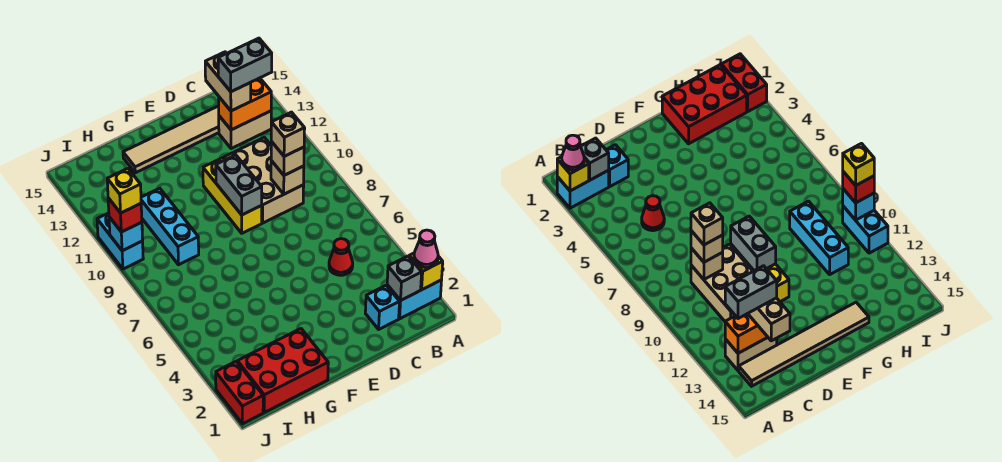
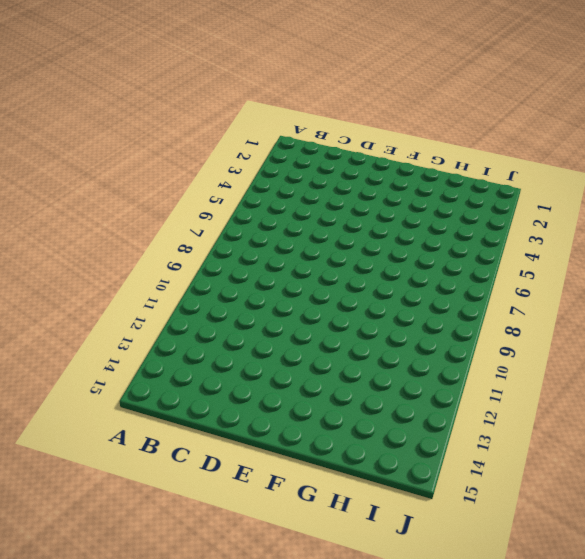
none -> cyan brick A2:B2 level 1
none -> tan brick B13:C13 level 1
none -> tan tile B14:G14 level 1

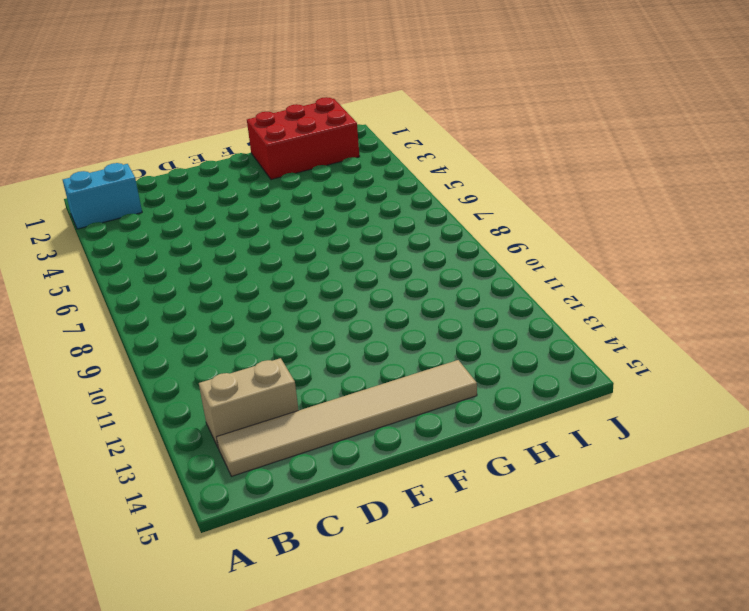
none -> cyan brick C2 level 1
none -> red cone C5 level 1
none -> tan brick C9:D11 level 1

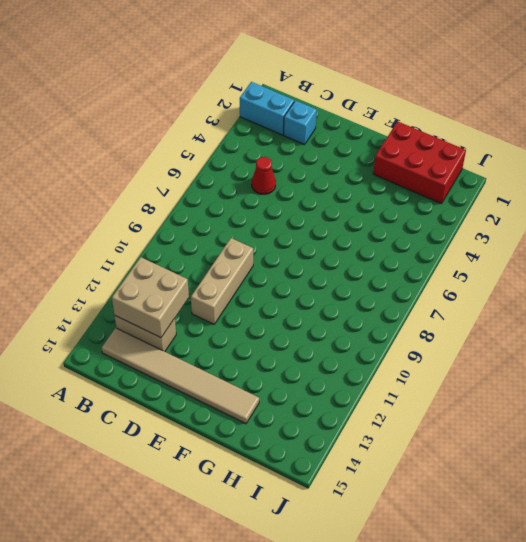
tan brick B12:C13 level 2 -> orange brick B13:C13 level 2
tan brick D9:D11 level 1 -> tan brick C9:D11 level 1
none -> yellow brick E9:E11 level 1
none -> cyan brick H9:H11 level 1
none -> red brick J1:J2 level 1

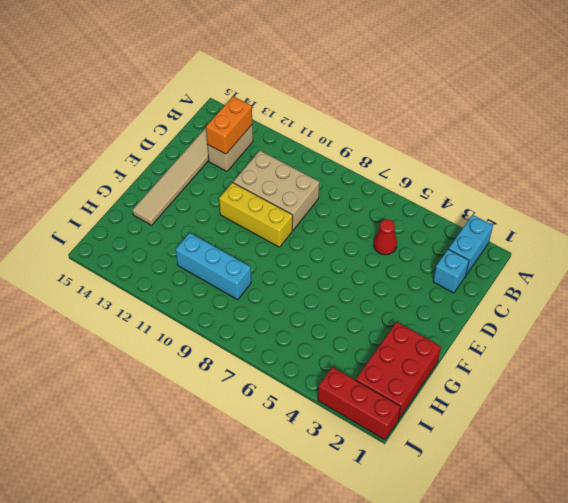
red brick J1:J3 level 1 -> red brick J1:J2 level 1
none -> cyan brick J10:J11 level 1
none -> yellow brick A2 level 2
none -> grey brick B2 level 2

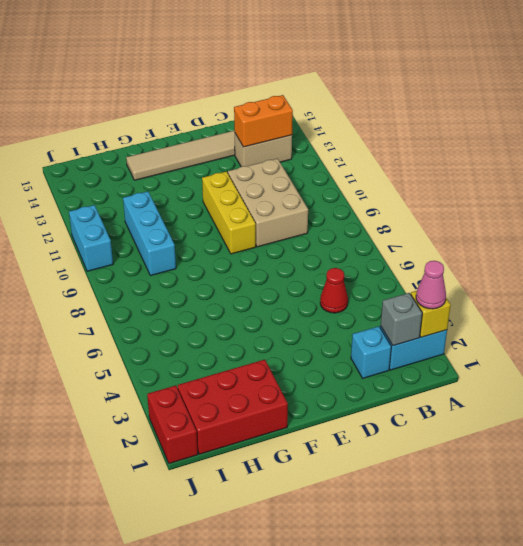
none -> tan brick C9 level 2
none -> grey brick E9:E10 level 2
none -> cyan brick J10 level 2

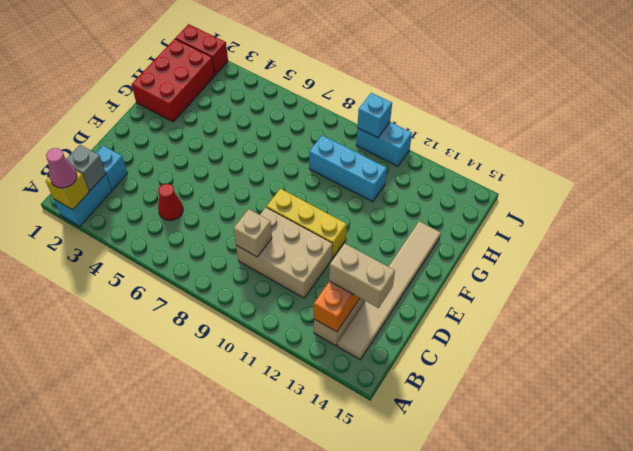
none -> grey brick E9:E10 level 2
none -> tan brick C9 level 3
none -> red brick J10 level 3

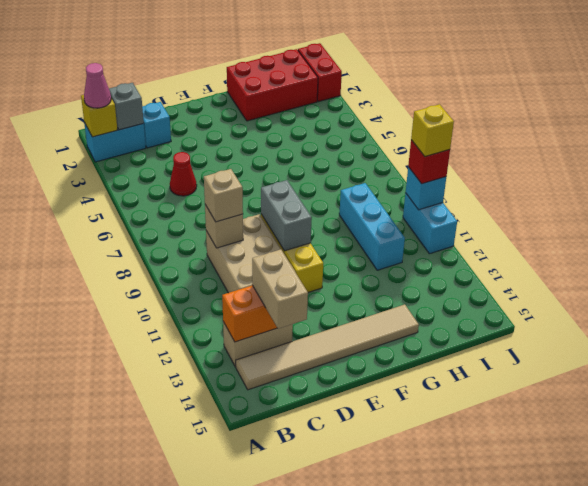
none -> grey brick B13:C13 level 4
none -> tan brick C9 level 4

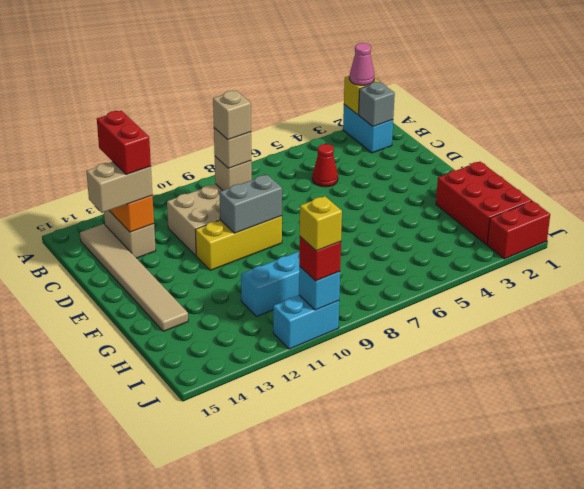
red brick B13:C13 level 4 -> grey brick B13:C13 level 4
none -> cyan brick C2 level 1

